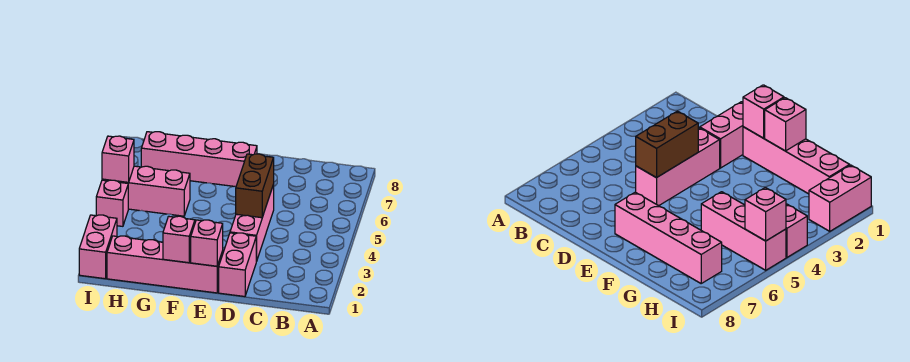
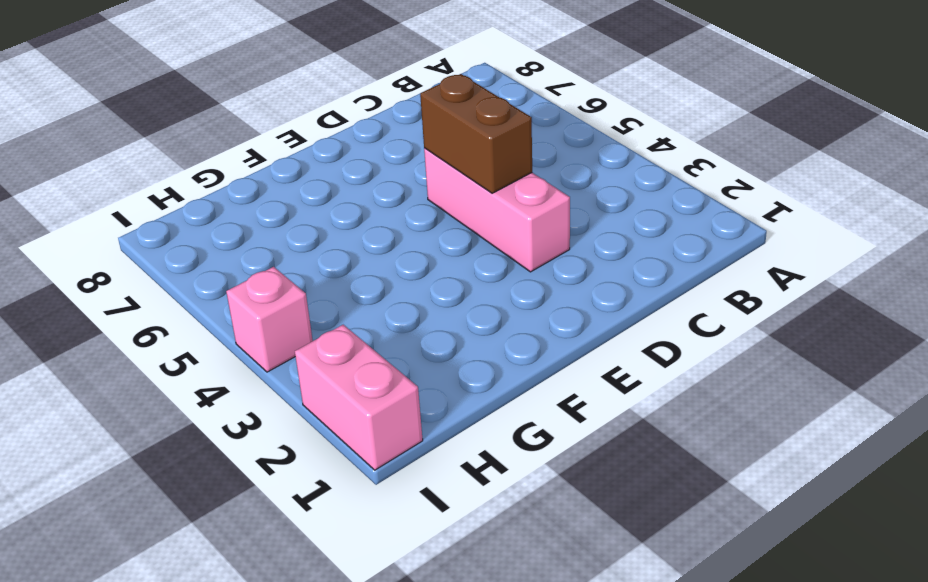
none -> pink brick D1:D2 level 1
none -> pink brick E1:H1 level 1

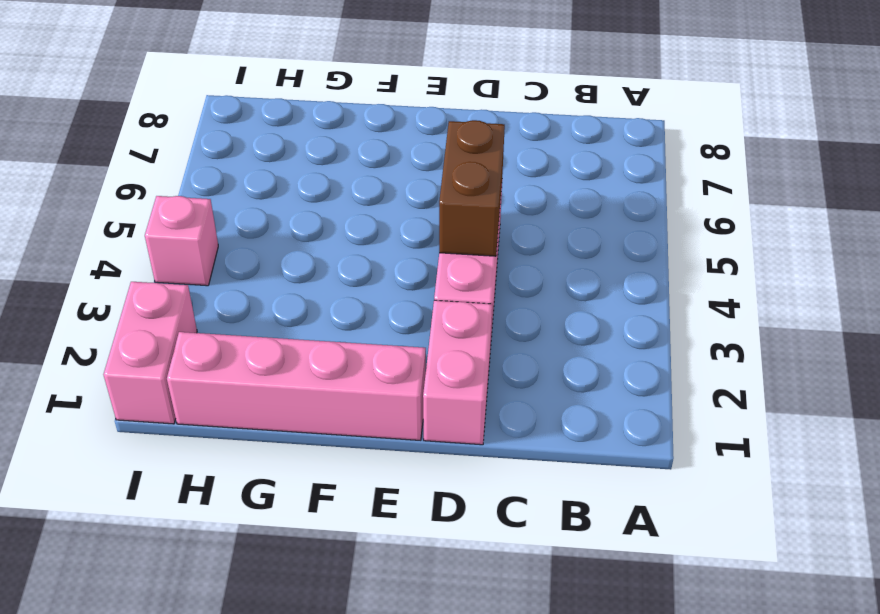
none -> pink brick E7:H7 level 1
none -> pink brick G5:I5 level 1

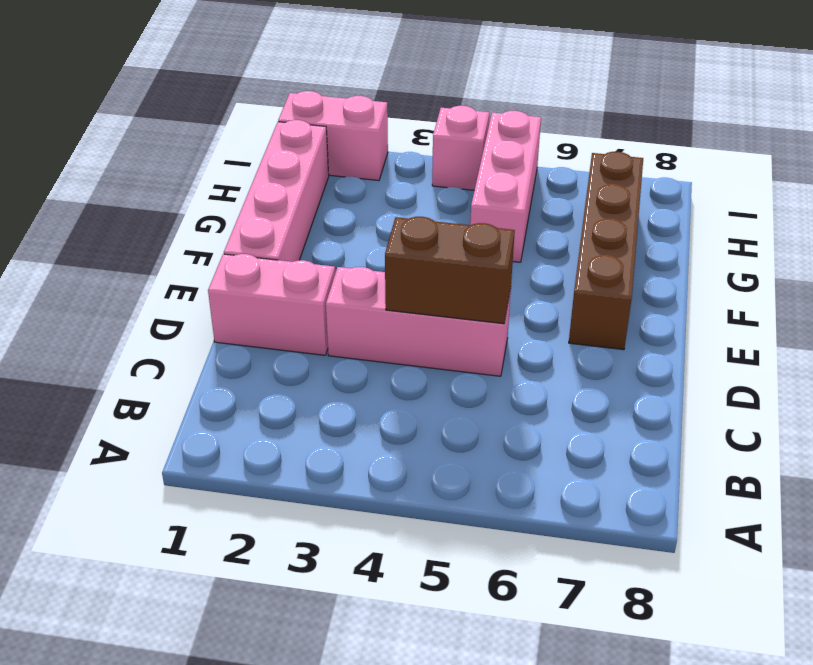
brown brick E7:H7 level 1 -> pink brick E7:H7 level 1
none -> pink brick E1 level 2
none -> pink brick F1 level 2

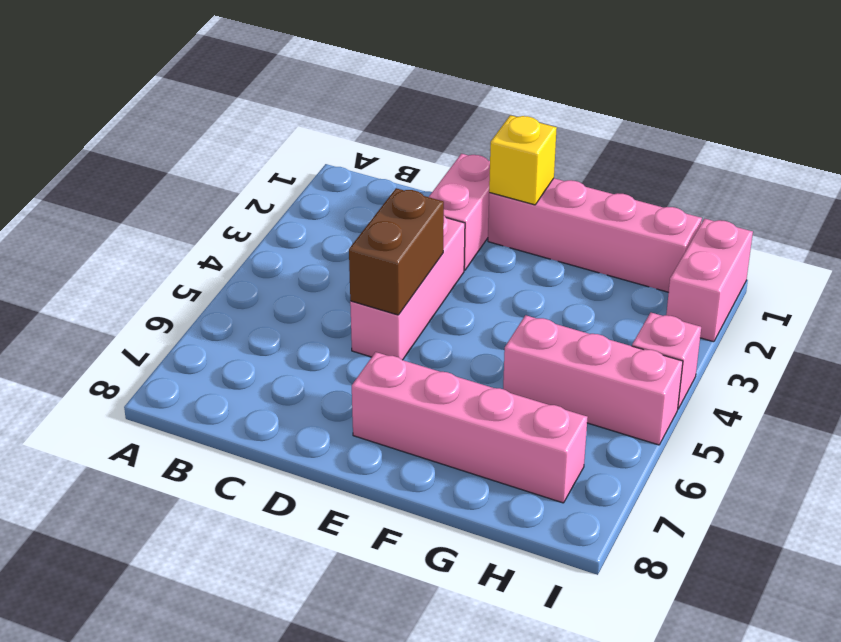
yellow brick E1 level 2 -> pink brick E1 level 2
none -> pink brick F1 level 2
none -> pink brick I5 level 2

